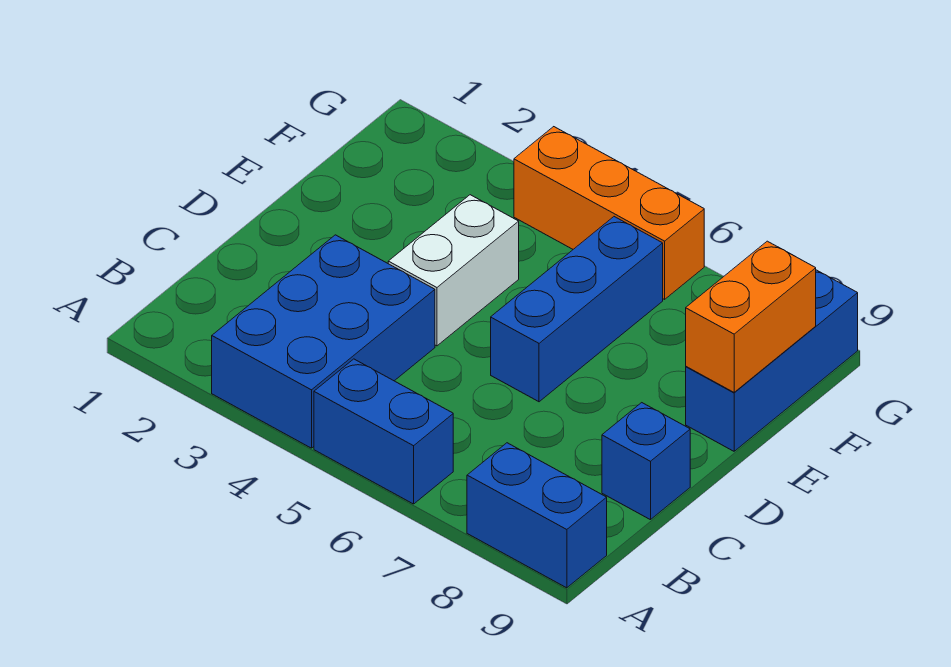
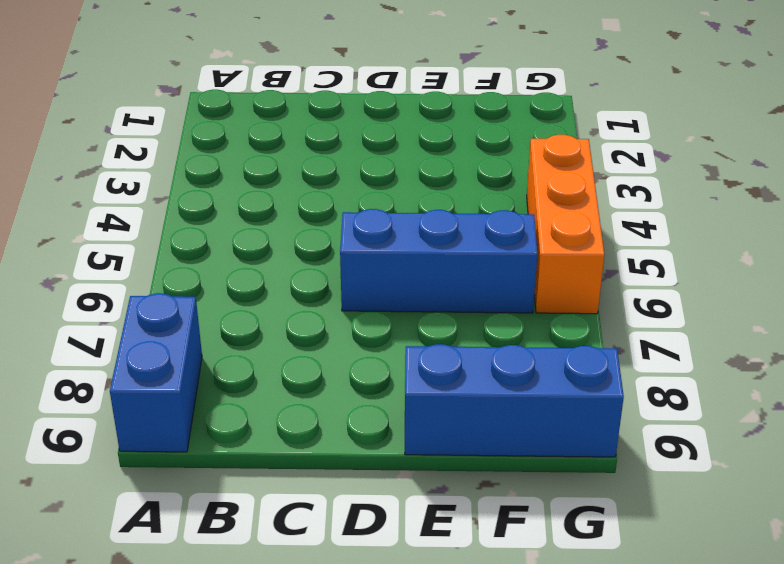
none -> blue brick A3:C4 level 1
none -> blue brick A5:A6 level 1

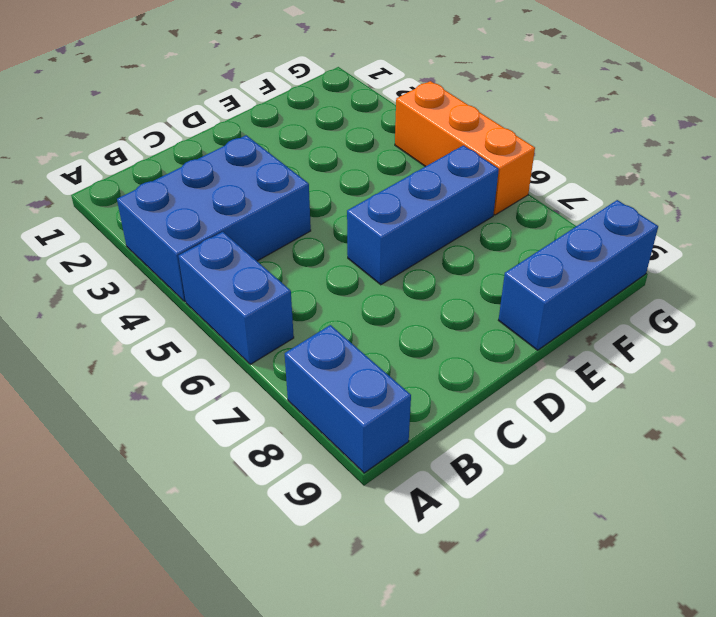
none -> blue brick C9 level 1
none -> white brick D4:E4 level 1

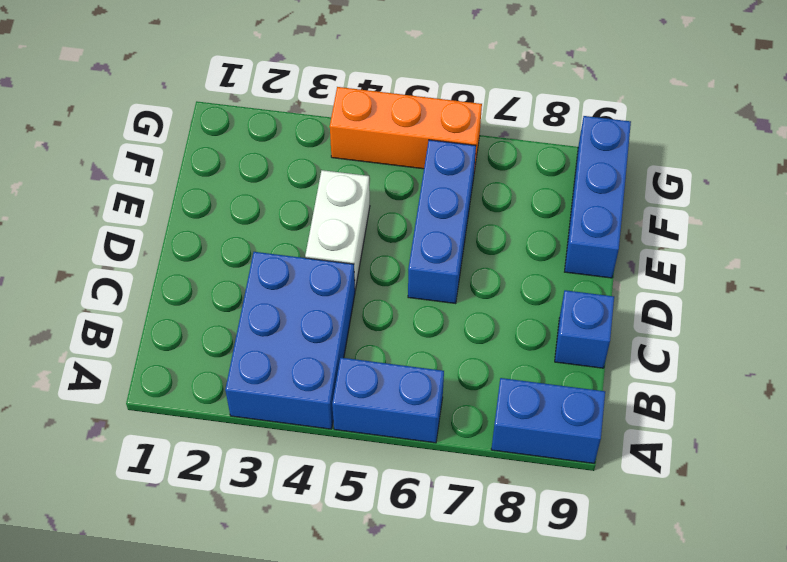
none -> orange brick E9:F9 level 2

